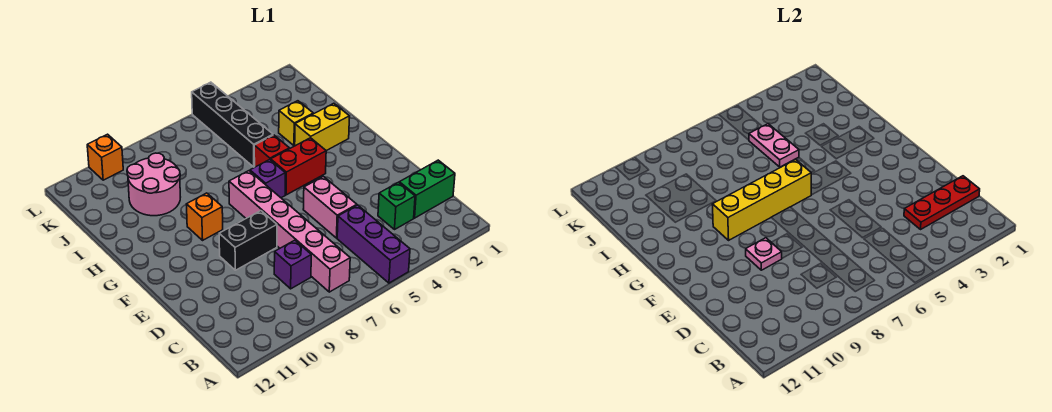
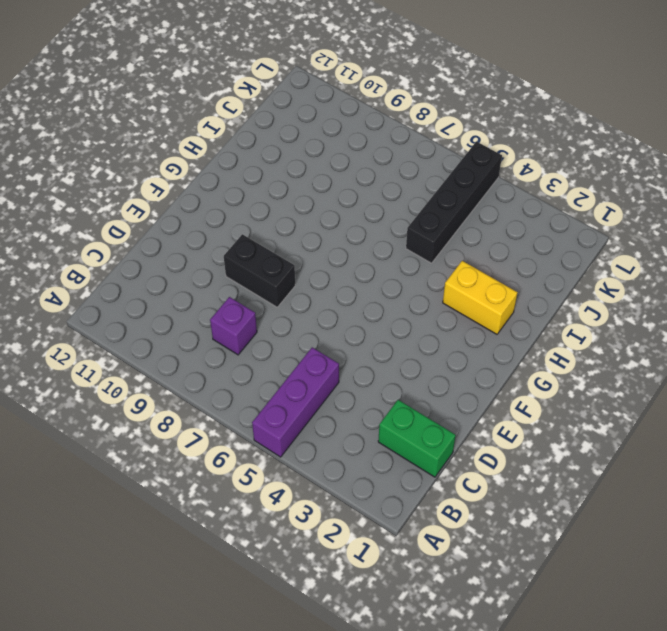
none -> pink brick B7:G7 level 1
none -> green brick C3 level 1
none -> pink brick D5:E5 level 1

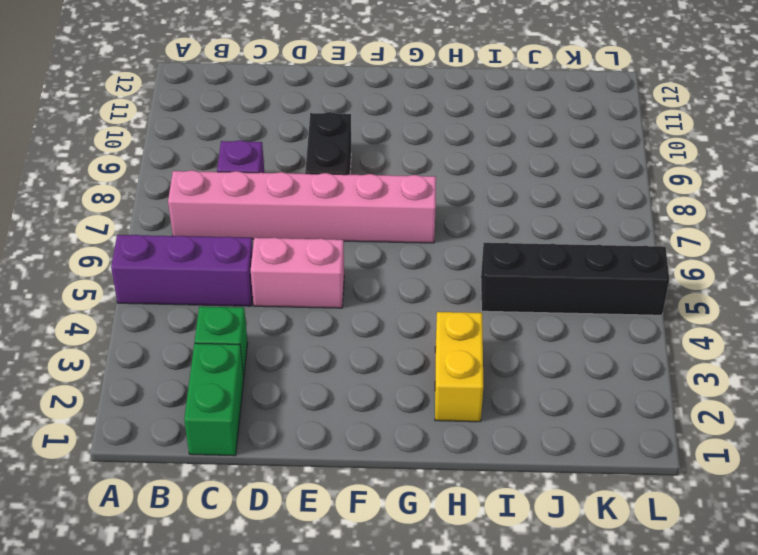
none -> red brick G4:G5 level 1
none -> purple brick G6 level 1
none -> orange brick G9 level 1

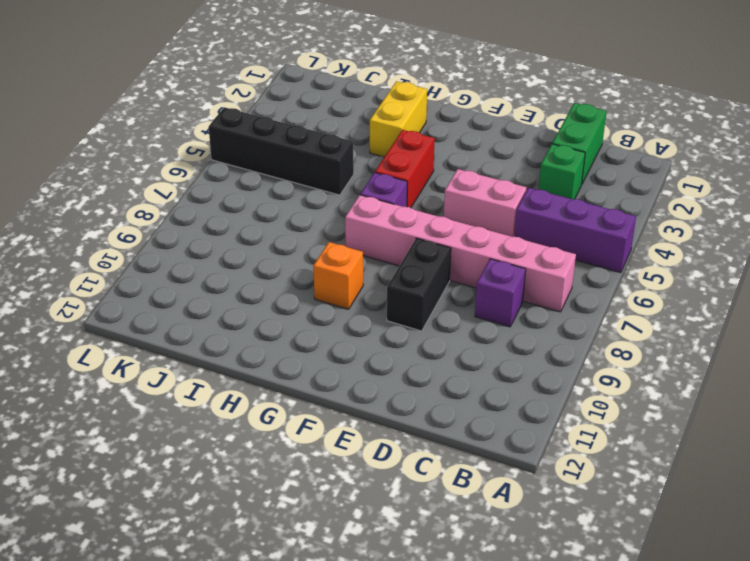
none -> red brick H5 level 1
none -> yellow brick I3 level 1
none -> pink round brick I9:J10 level 1

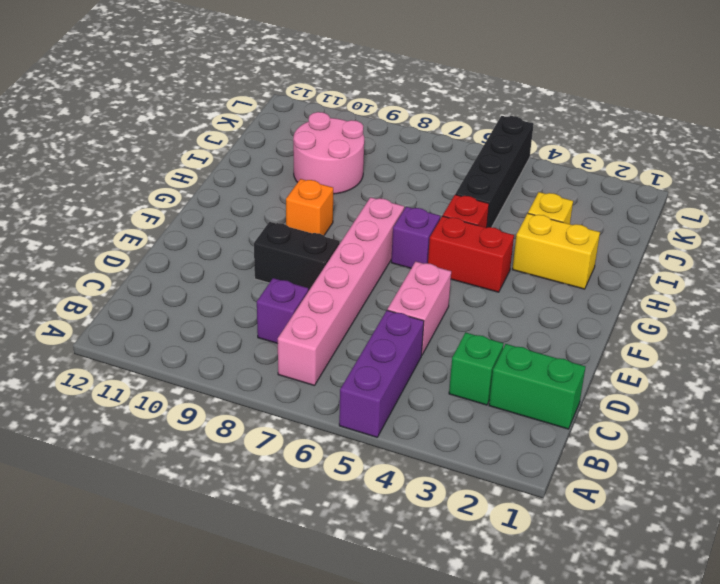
none -> orange brick L10 level 1
none -> red plate C1:C3 level 2
none -> pink plate E9 level 2

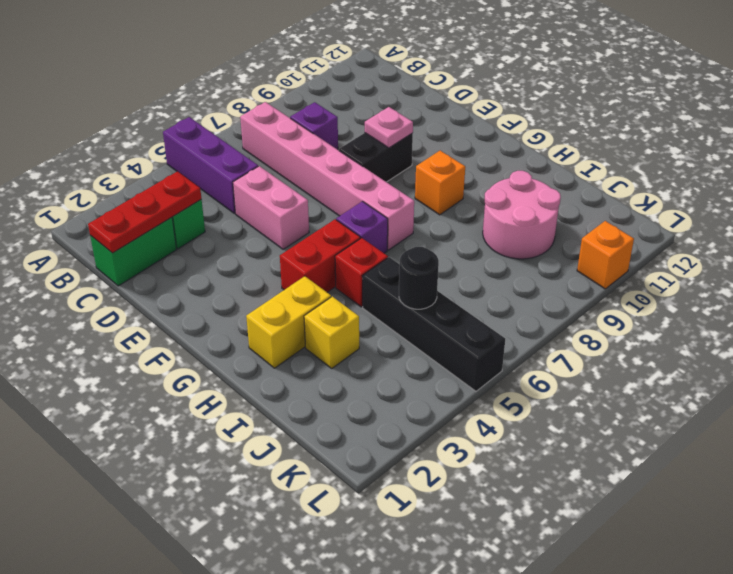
black round brick J5 level 2 -> pink plate I5:J5 level 2
none -> yellow brick G6:G9 level 2

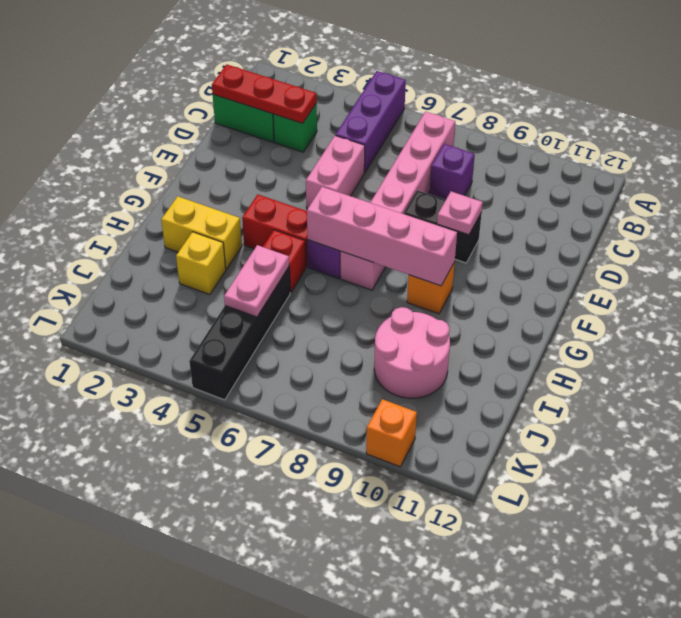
pink brick G6:G9 level 2 -> yellow brick G6:G9 level 2

